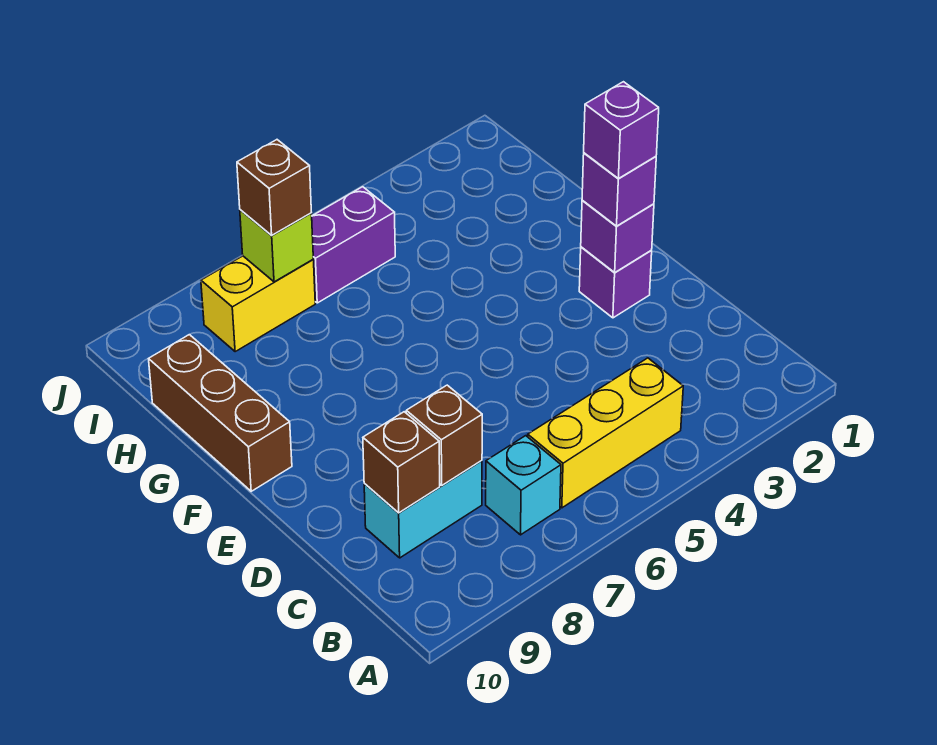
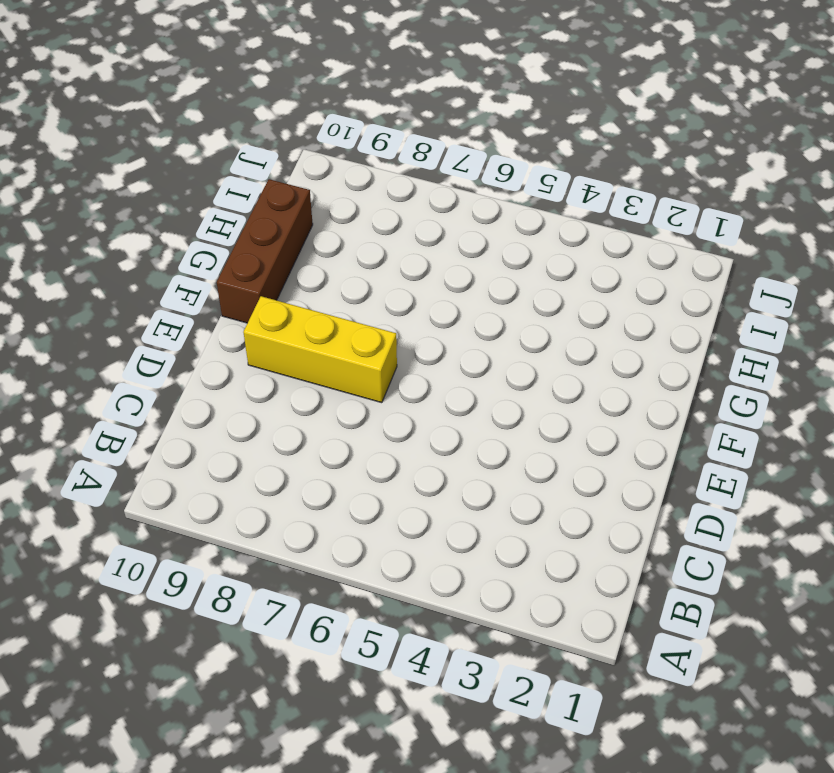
yellow brick E7:E9 level 1 -> yellow brick B4:B6 level 1
none -> cyan brick B7 level 1
none -> cyan brick C8:C9 level 1
none -> purple brick E2 level 1

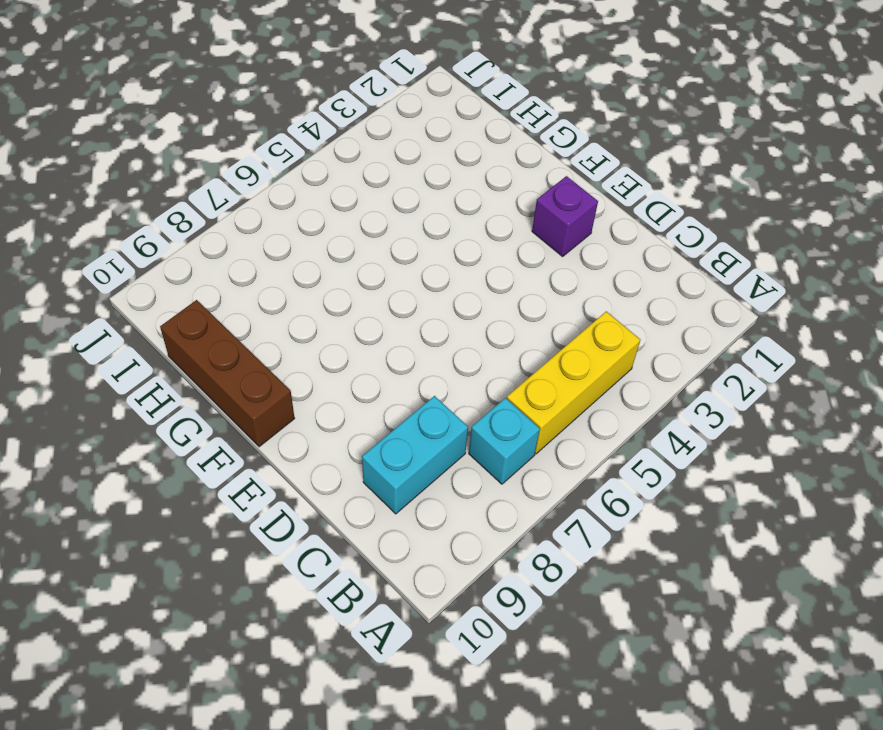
none -> purple brick I5:I6 level 1
none -> yellow brick I7:I8 level 1
none -> brown brick C8 level 2

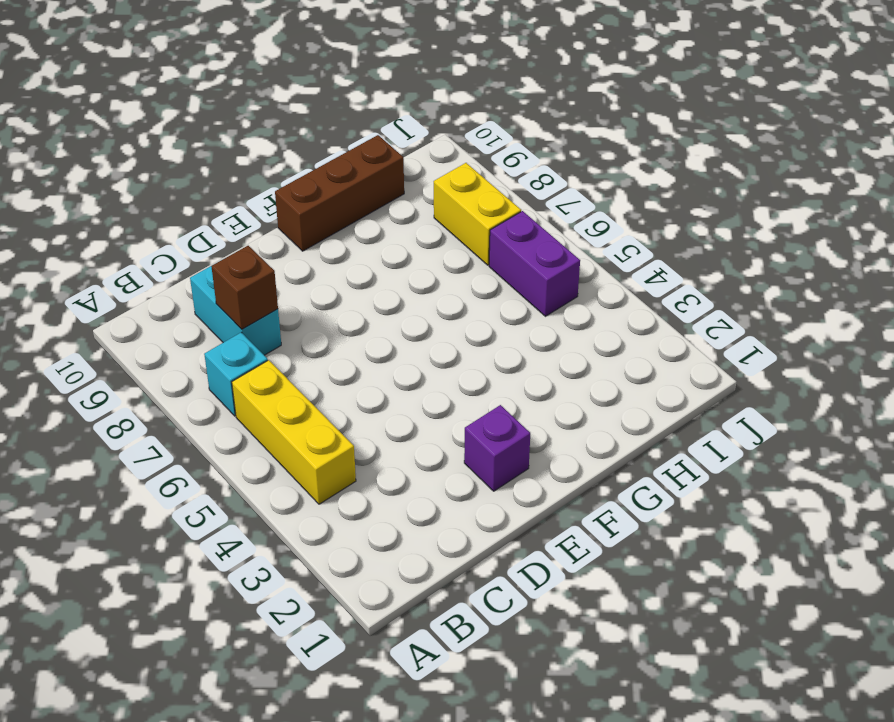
none -> brown brick C9 level 2
none -> purple brick E2 level 2
none -> lime brick I7 level 2

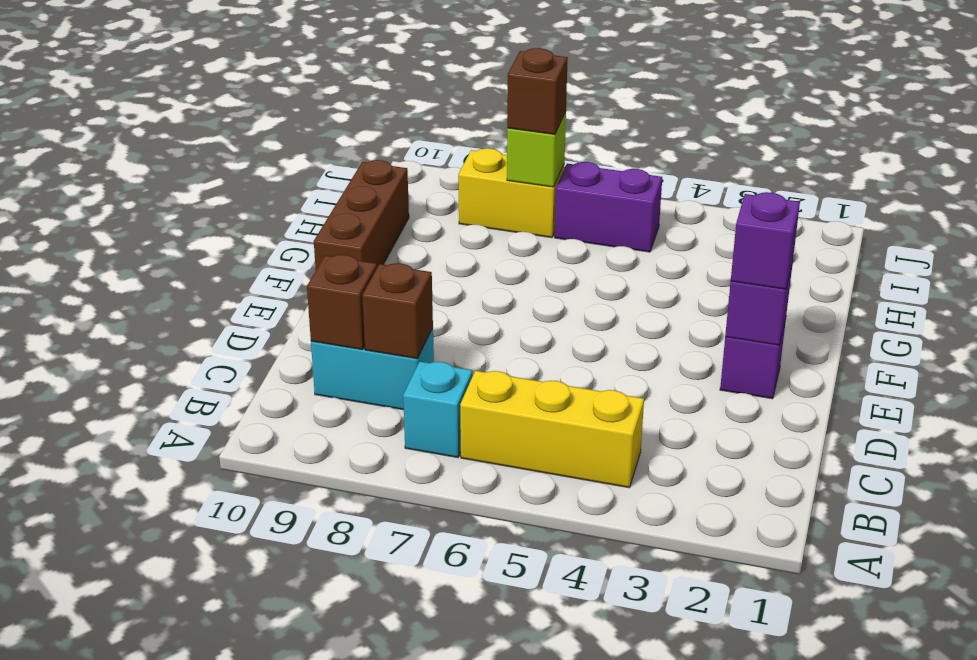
none -> purple brick E2 level 4

